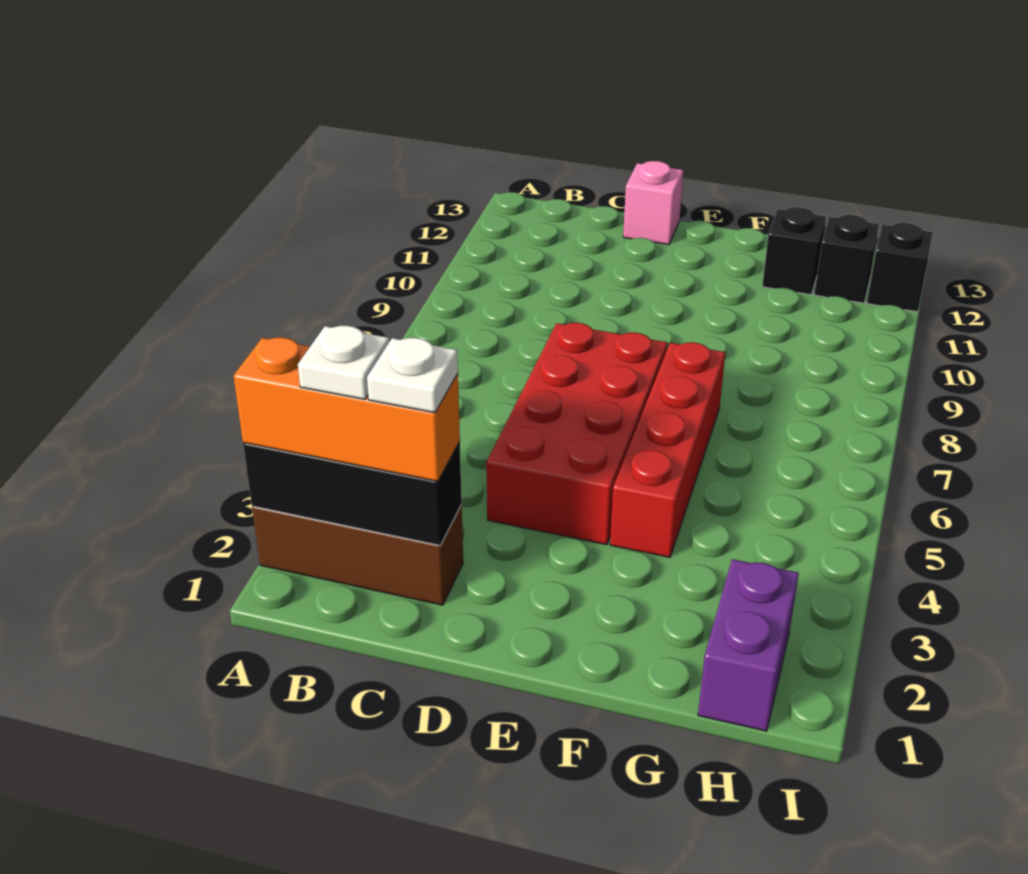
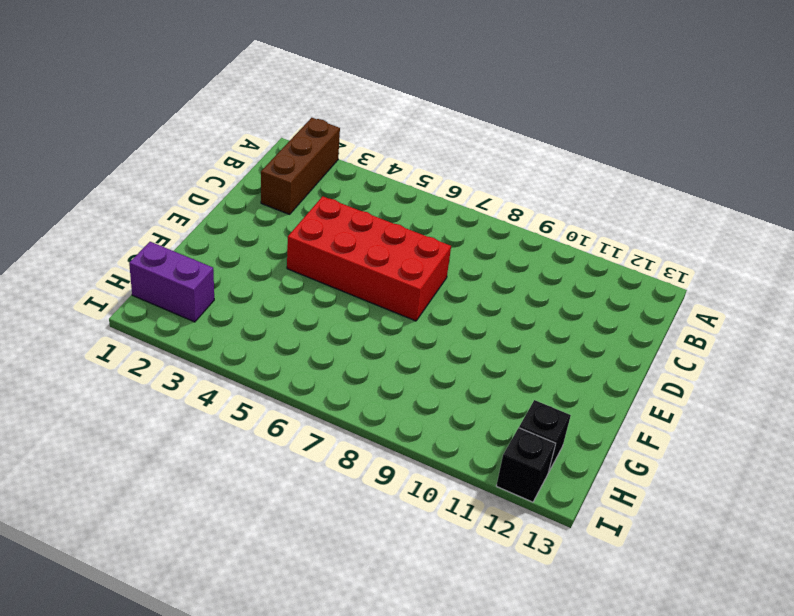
none -> pink brick D13 level 1
none -> red brick F4:F7 level 1
none -> black brick G12 level 1

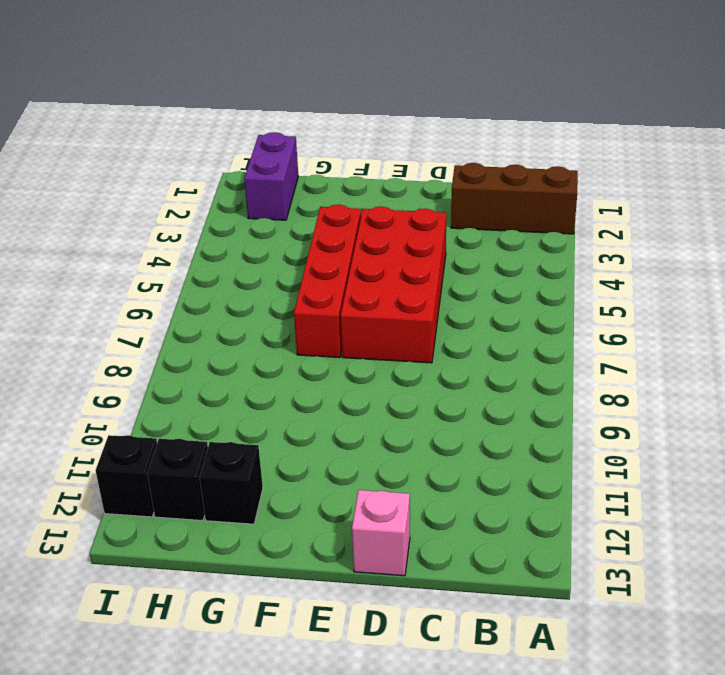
none -> black brick A2:C2 level 2
none -> orange brick A2:C2 level 3
none -> white plate B2 level 4

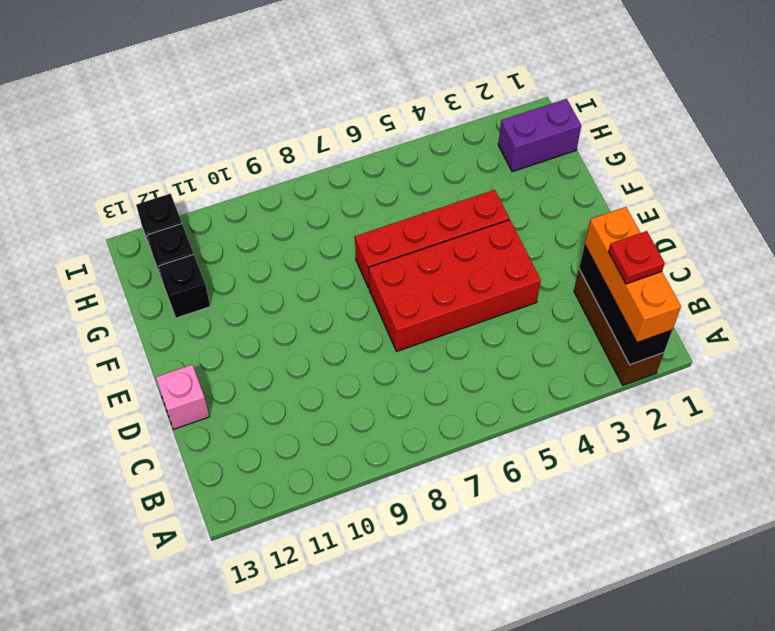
red plate B2 level 4 -> white plate B2 level 4
none -> white plate C2 level 4

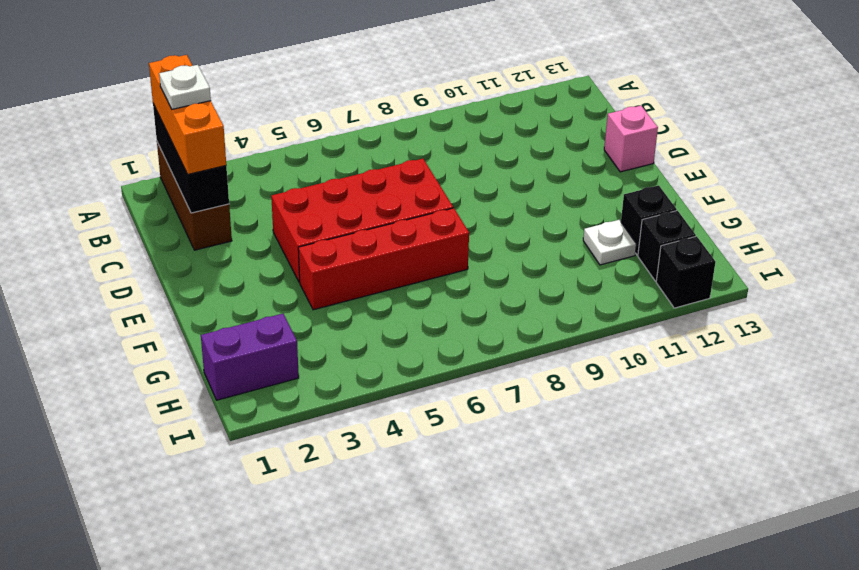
white plate G11 level 1 -> white plate C2 level 4

